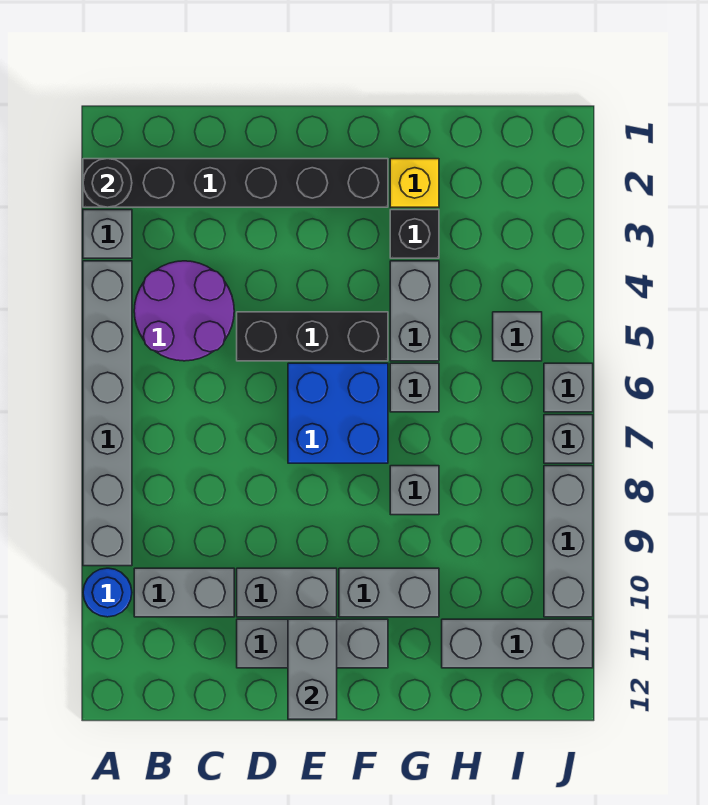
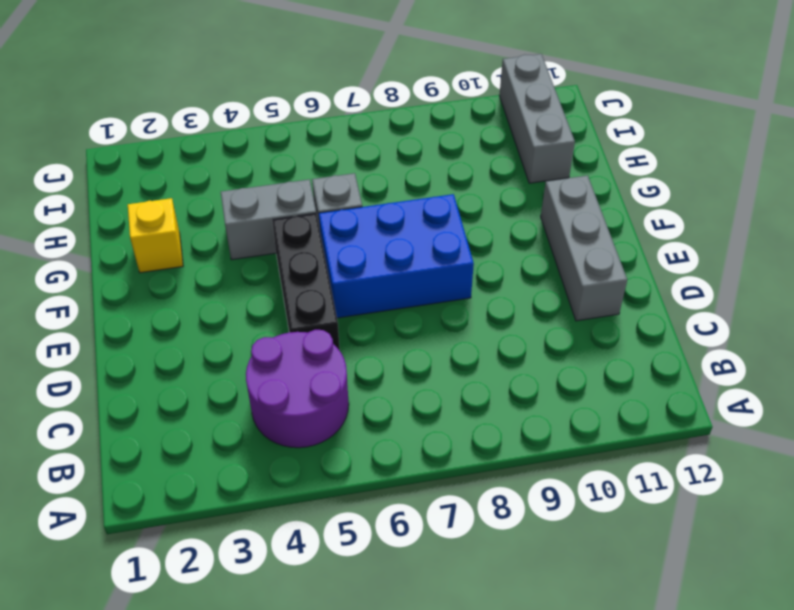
blue brick E6:F8 level 1 -> blue brick E6:F7 level 1
none -> black brick A2:F2 level 1
none -> grey brick A3 level 1
none -> grey brick A4:A9 level 1

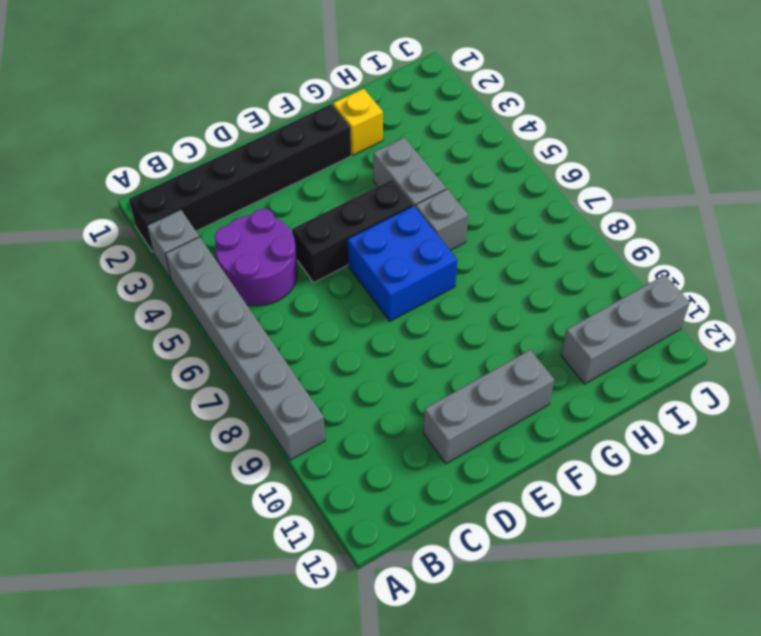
none -> blue round brick A10 level 1
none -> grey brick B10:C10 level 1
none -> grey brick D10:E10 level 1

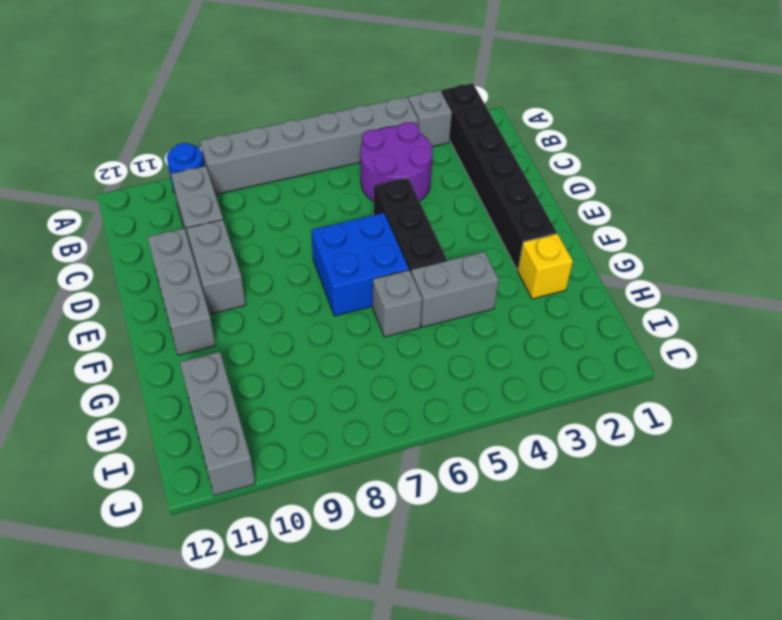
none -> grey brick F10:G10 level 1
none -> black brick G3 level 1
none -> grey brick G8 level 1

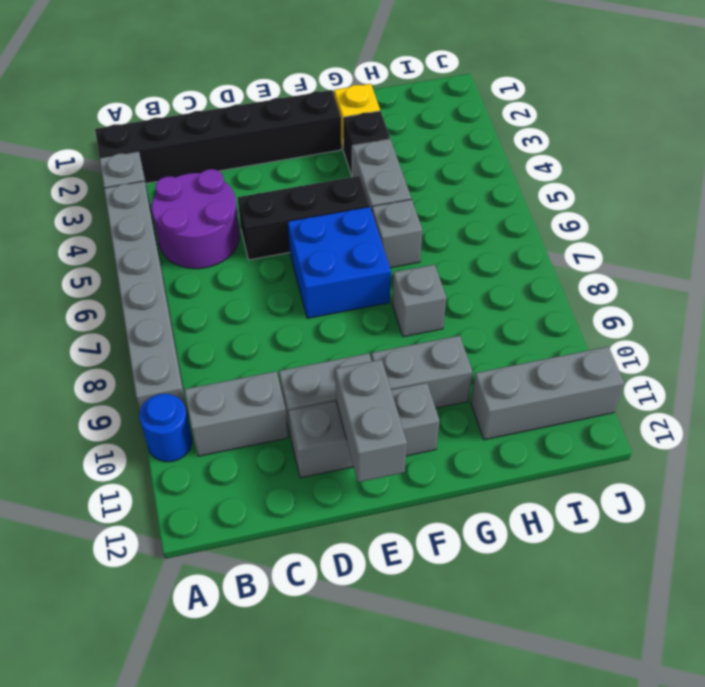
none -> grey brick I5 level 1
none -> grey brick J6 level 1
none -> grey brick J7 level 1

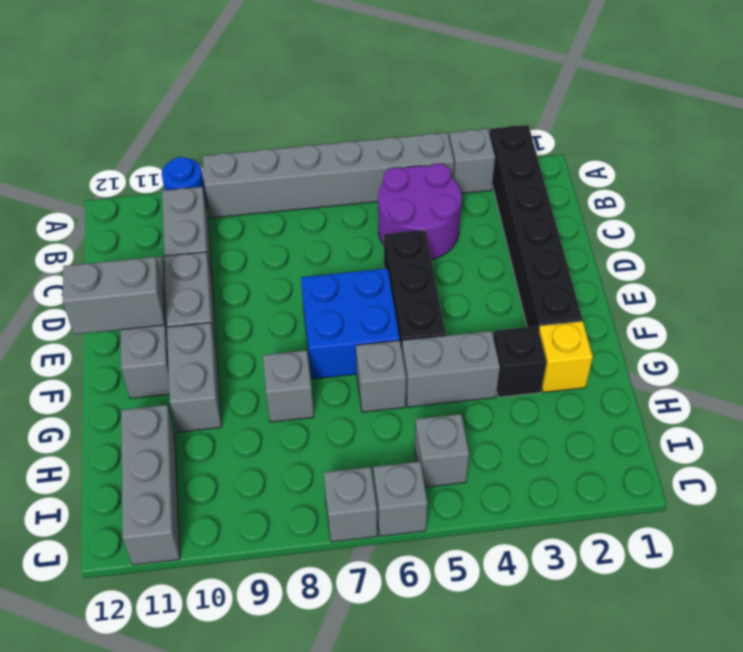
none -> grey brick J8:J10 level 1
none -> black round brick A2 level 2

